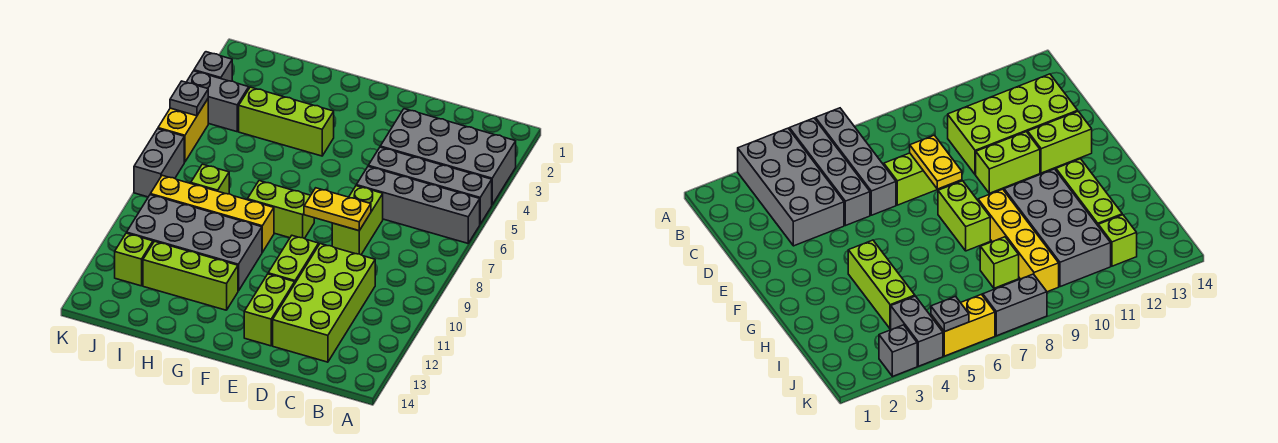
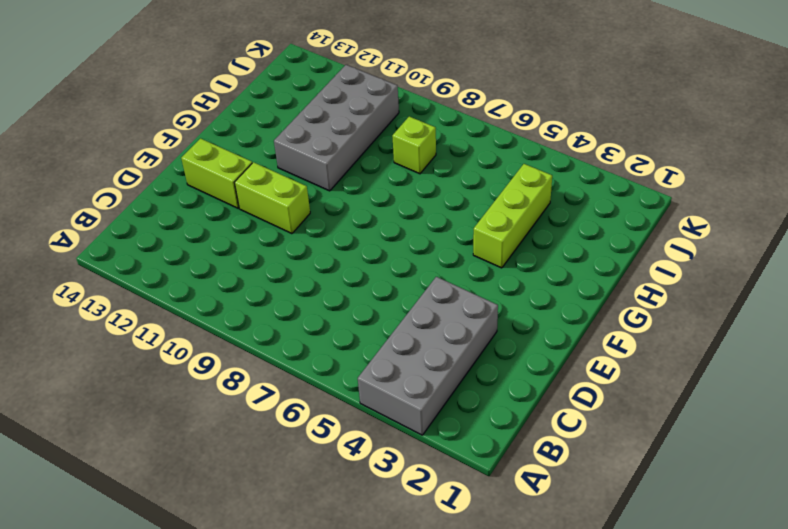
none -> grey brick A5:D5 level 1
none -> grey brick A6:D6 level 1
none -> lime brick C10:D13 level 1

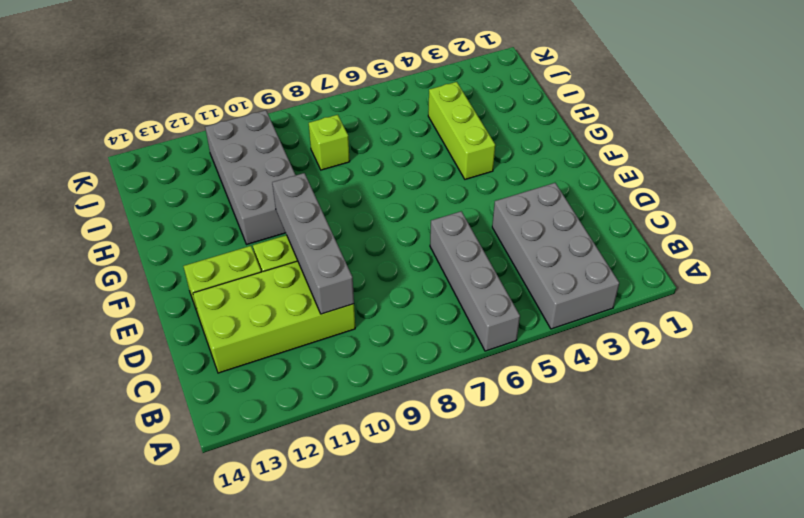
grey brick C10:F10 level 2 -> grey brick A5:D5 level 1
none -> lime brick D7:D8 level 1
none -> lime brick F8:G8 level 1
none -> yellow brick G9:J9 level 1

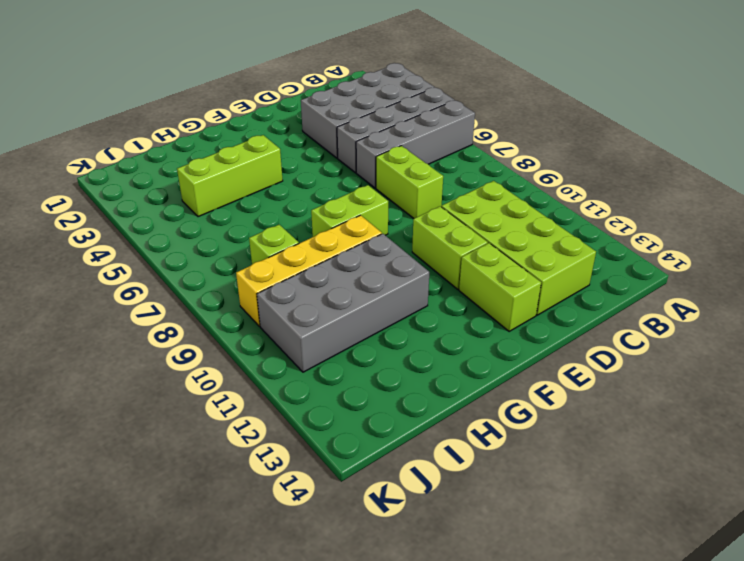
none -> lime brick G12:I12 level 1
none -> grey brick J4:K4 level 1
none -> lime brick J12 level 1

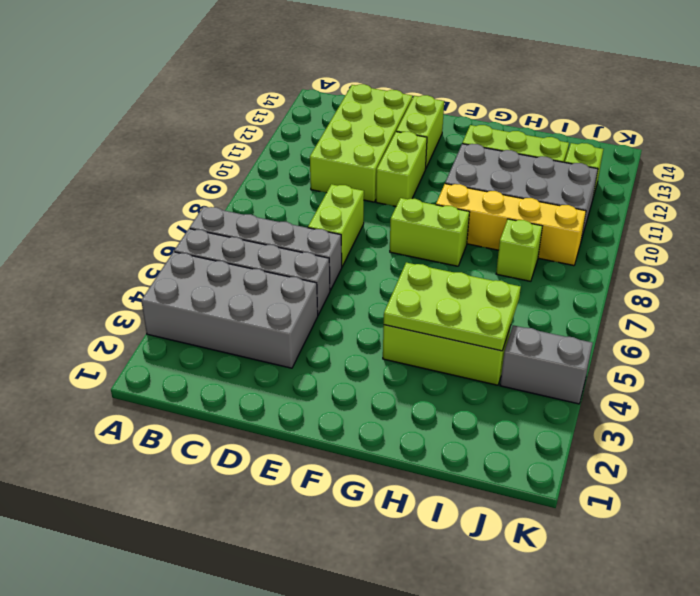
lime plate G4:I5 level 2 -> none
none -> grey brick K3 level 1
none -> yellow brick K5:K6 level 1
none -> grey brick K7:K8 level 1

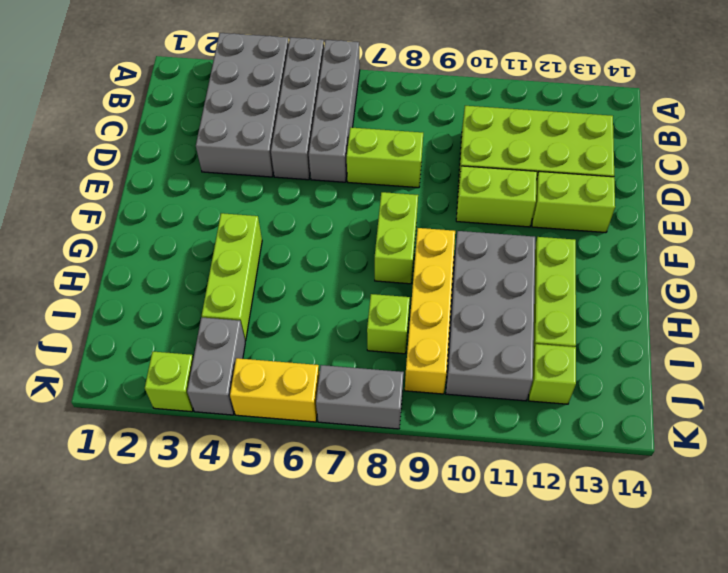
lime brick K3 level 1 -> grey brick K3 level 1
none -> yellow plate D8:E8 level 2
none -> grey plate K5 level 2

